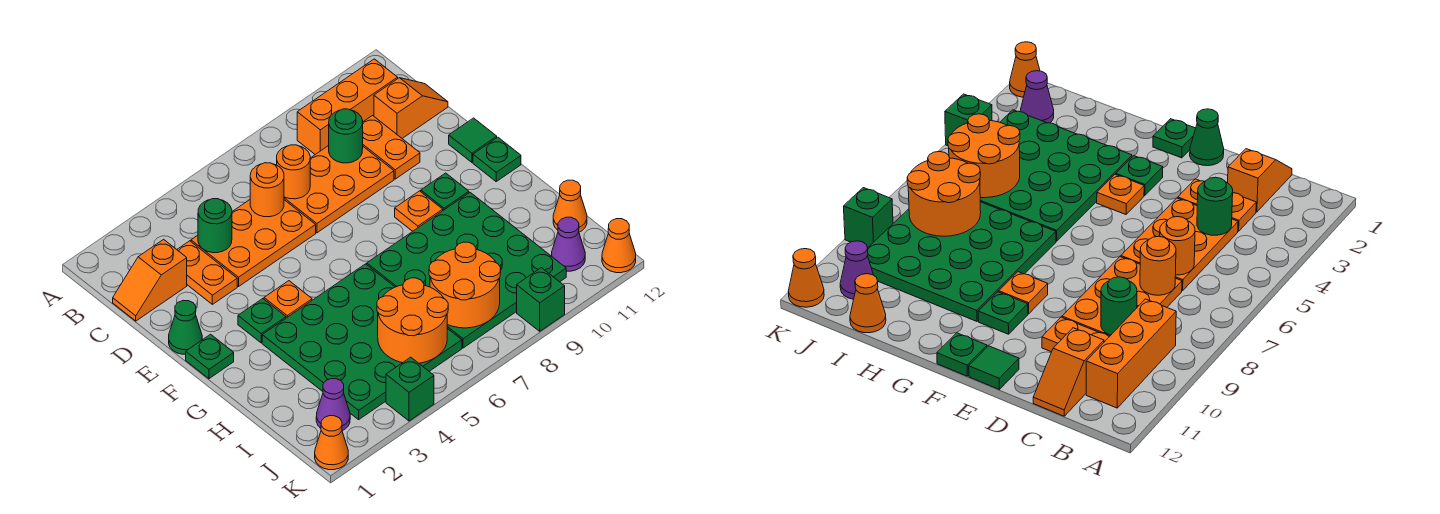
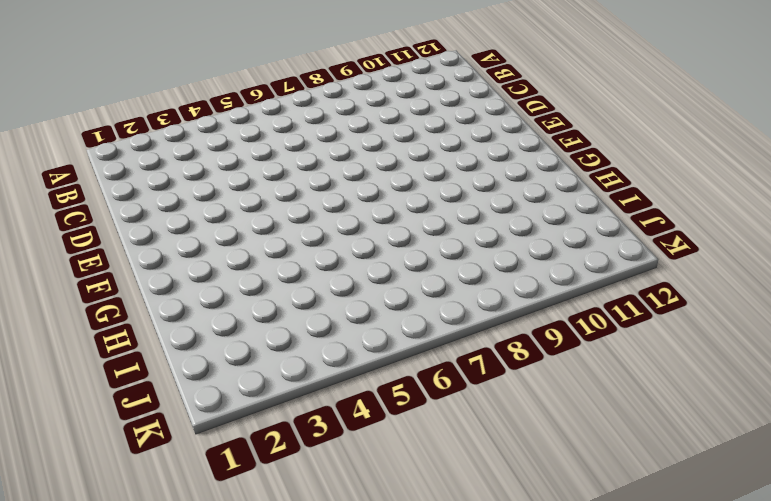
none -> orange brick B9:B11 level 1
none -> orange slope C1:C2 level 1 top 2
none -> orange plate C3:D3 level 1
none -> orange plate C4:D6 level 1

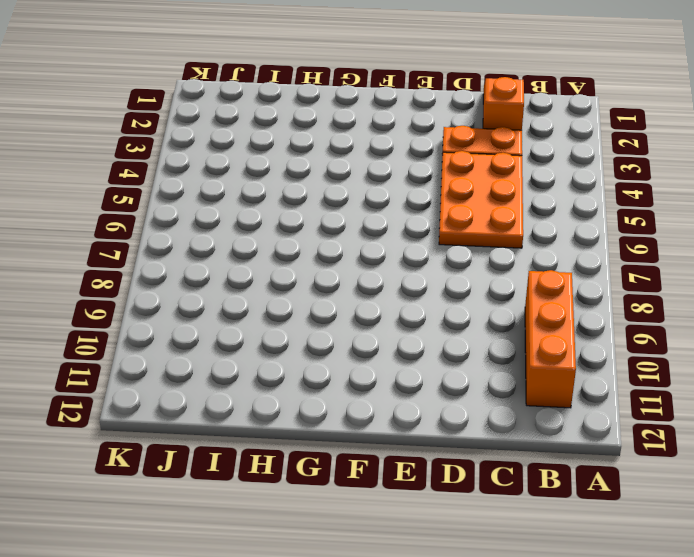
none -> orange plate C7:D9 level 1
none -> orange plate C10:D10 level 1
none -> orange slope C11:C12 level 1 top 11
none -> green cone E1 level 1

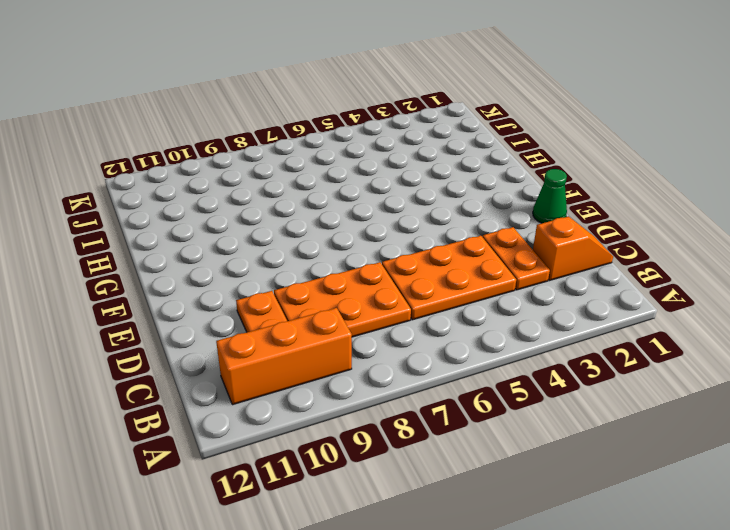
none -> orange slope C11:C12 level 1 top 11
none -> green tile E12 level 1
none -> green plate F1 level 1
none -> green plate F3 level 1

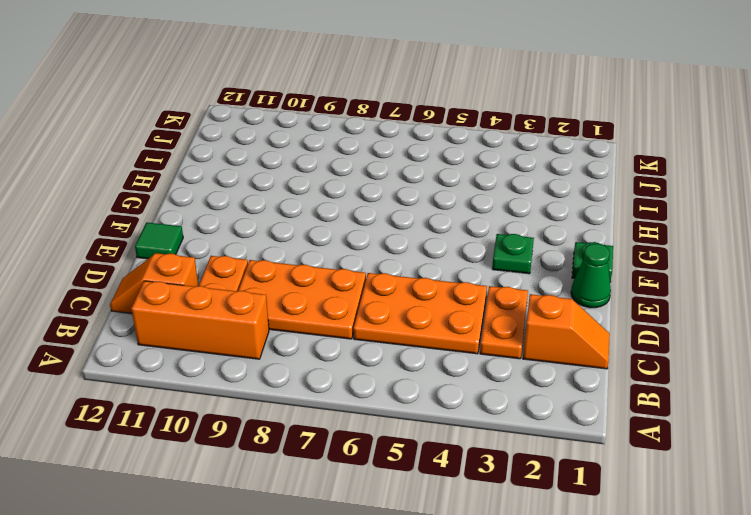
none -> orange plate F4 level 1
none -> orange plate F9 level 1
none -> green plate F10 level 1
none -> green plate F12 level 1

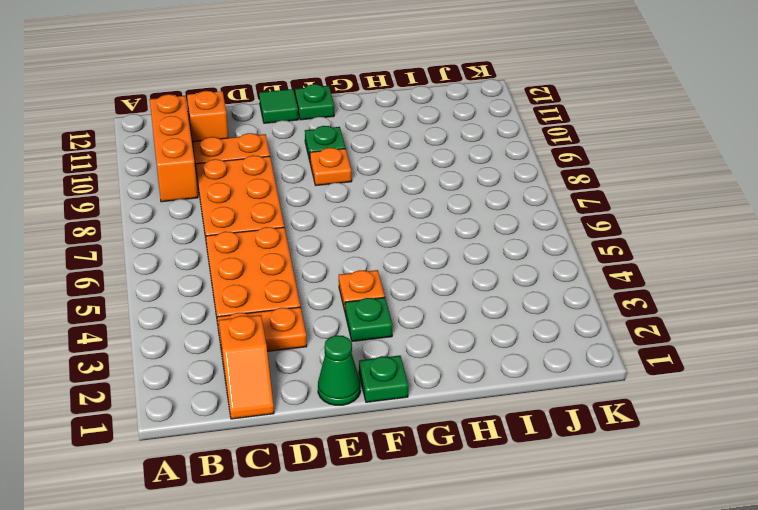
none -> green plate G3:J6 level 1
none -> green plate G7:J10 level 1
none -> orange cone I12 level 1
none -> purple cone J2 level 1

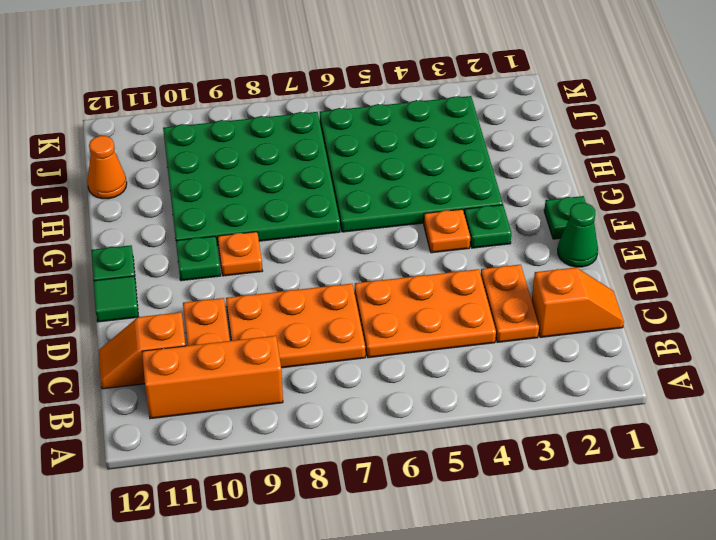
none -> purple cone J2 level 1
none -> purple cone J11 level 1
none -> orange cone K1 level 1
none -> green brick K4 level 1

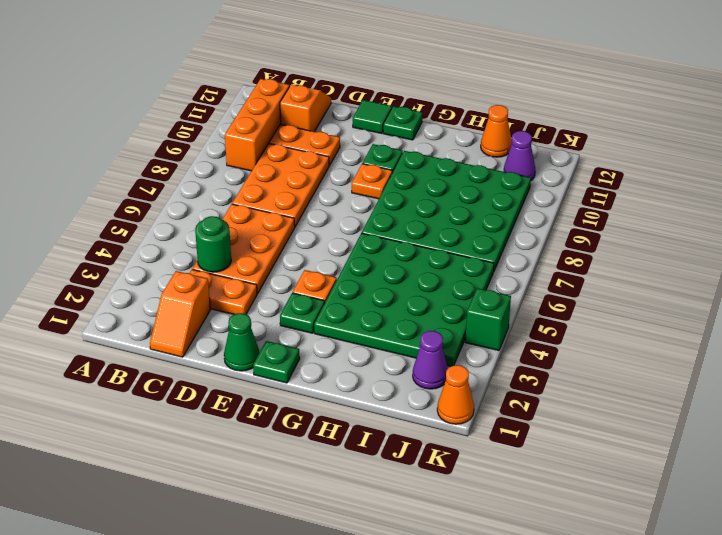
none -> green brick K9 level 1
none -> orange cone K12 level 1
none -> orange round brick C6 level 2
none -> orange round brick C7 level 2

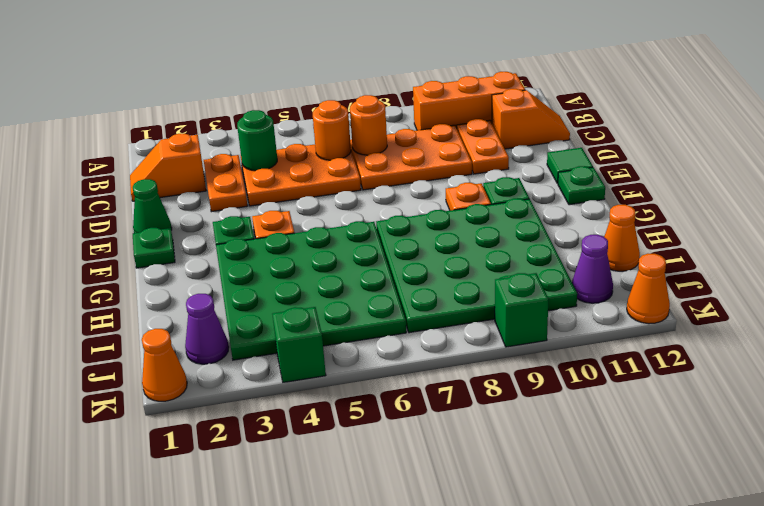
none -> green round brick C9 level 2
none -> orange round brick I5:J6 level 2
none -> orange round brick I7:J8 level 2

